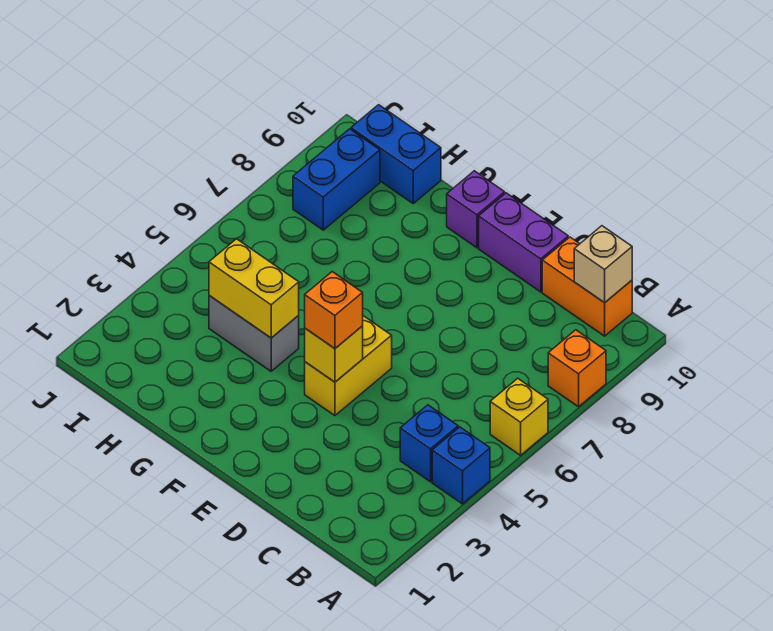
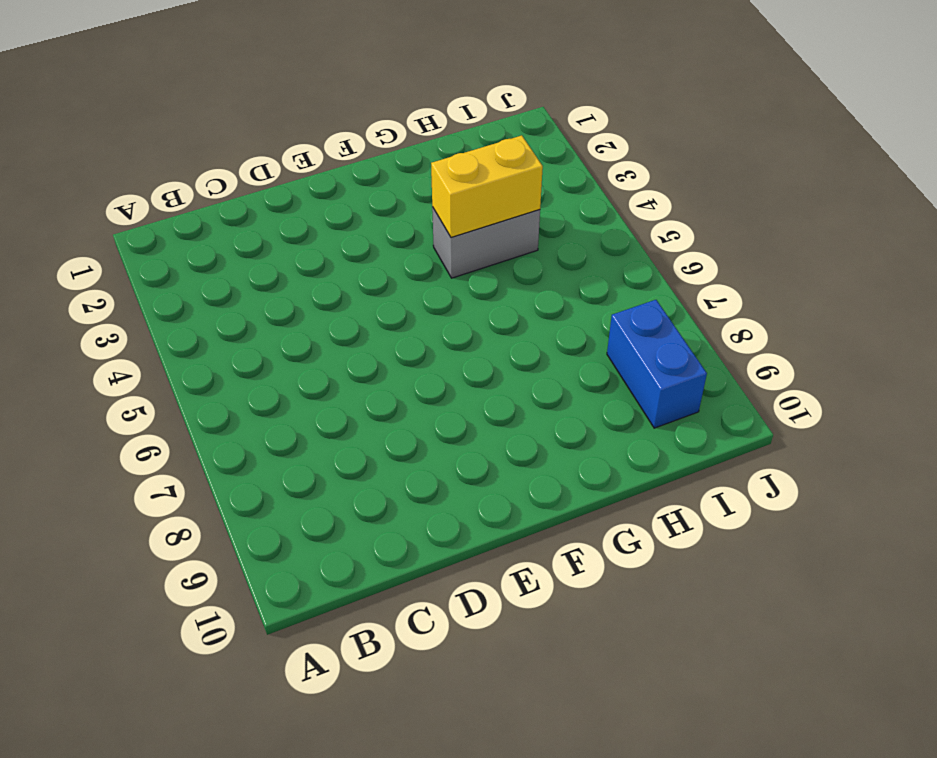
none -> blue brick A4 level 1
none -> yellow brick A6 level 1
none -> orange brick A8 level 1

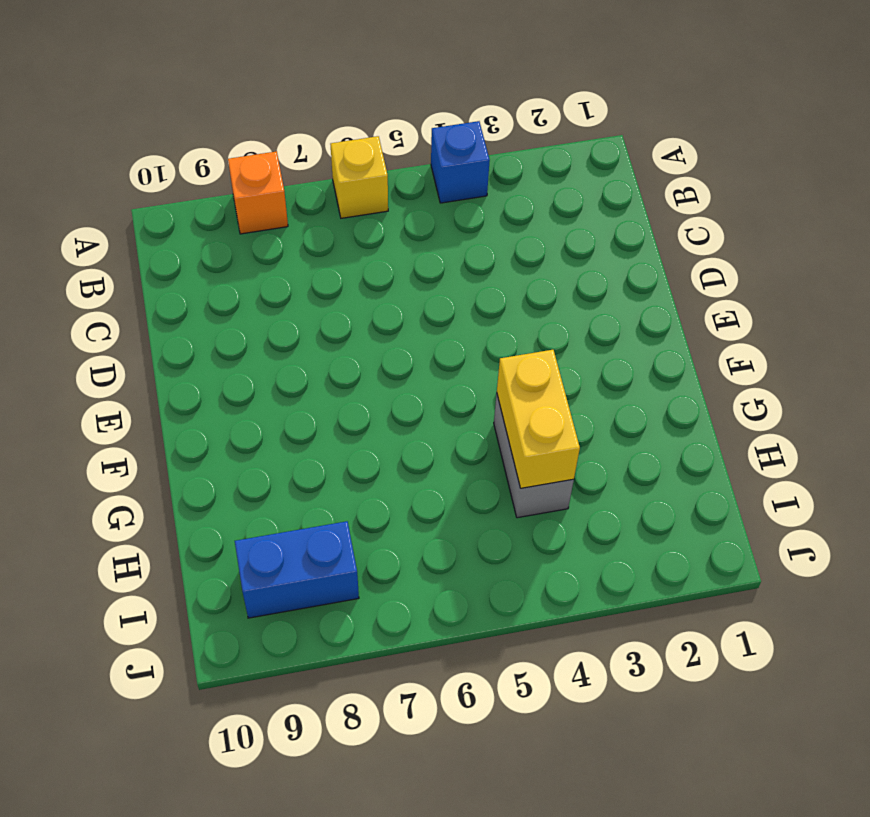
none -> blue brick B4 level 1
none -> orange brick B10:C10 level 1
none -> purple brick D10:E10 level 1

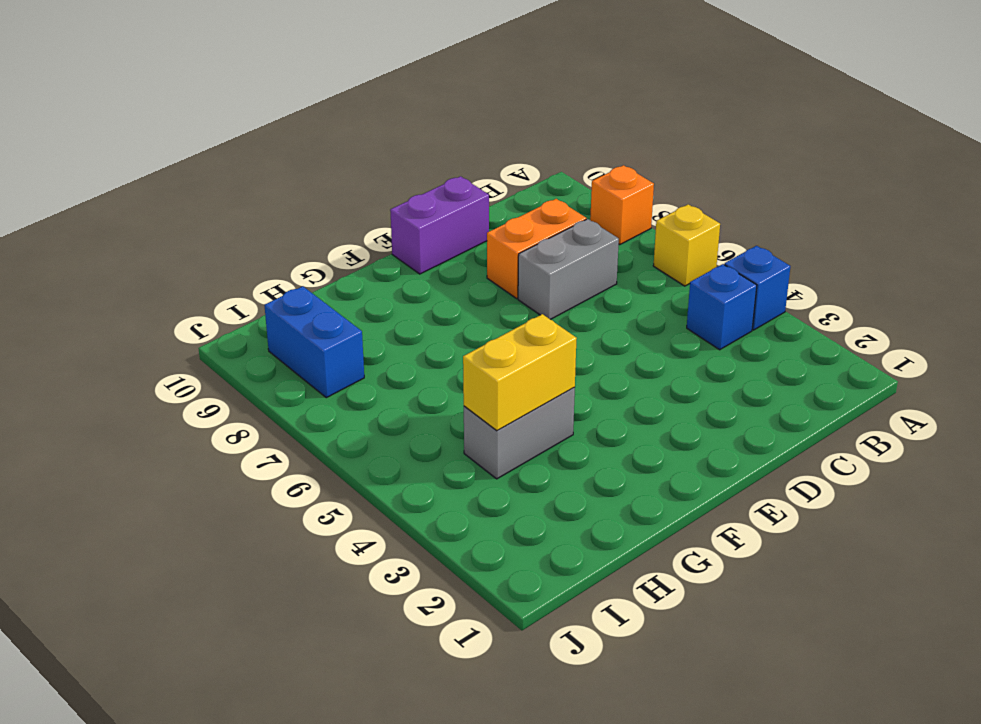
grey brick C7:D7 level 1 -> none
orange brick C8:D8 level 1 -> orange brick B10:C10 level 1
none -> yellow brick E4:E5 level 1
none -> purple brick F10 level 1
none -> blue brick H10:I10 level 1

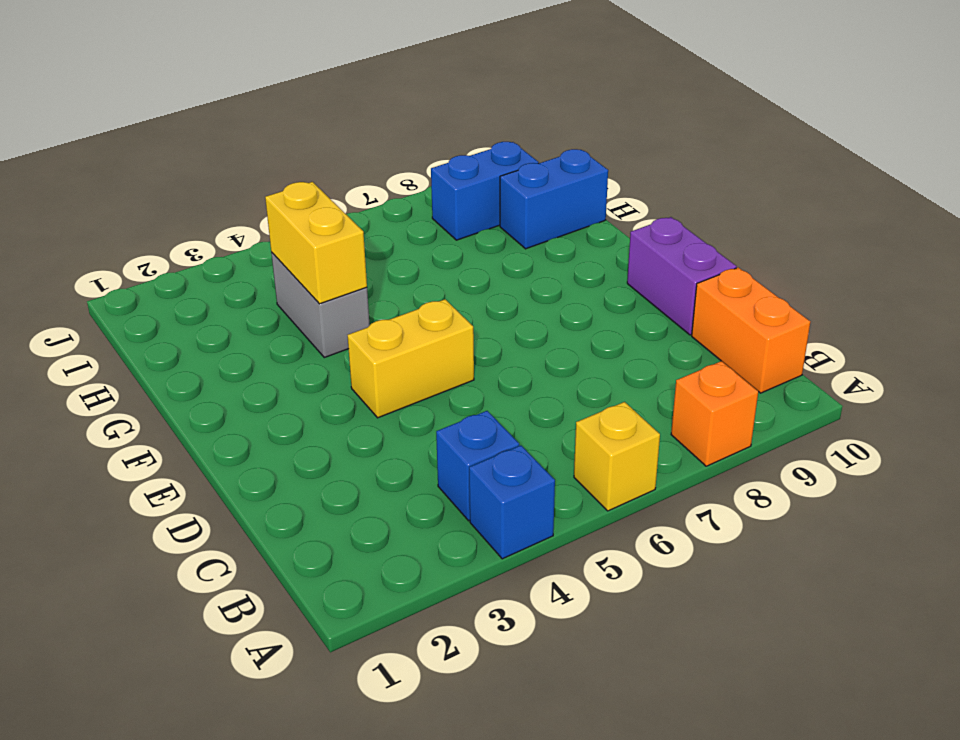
blue brick H9:H10 level 1 -> blue brick H10:I10 level 1
none -> purple brick F10 level 1
none -> tan brick B10 level 2
none -> yellow brick E4 level 2

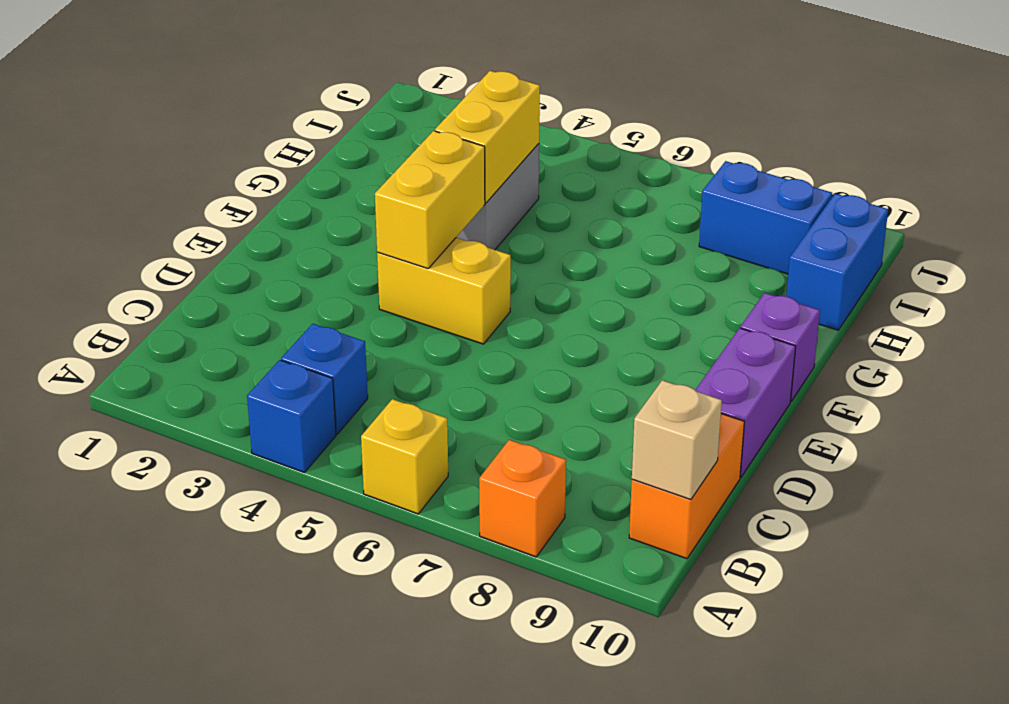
yellow brick E4:F4 level 2 -> yellow brick E4 level 2
none -> orange brick E4 level 3

